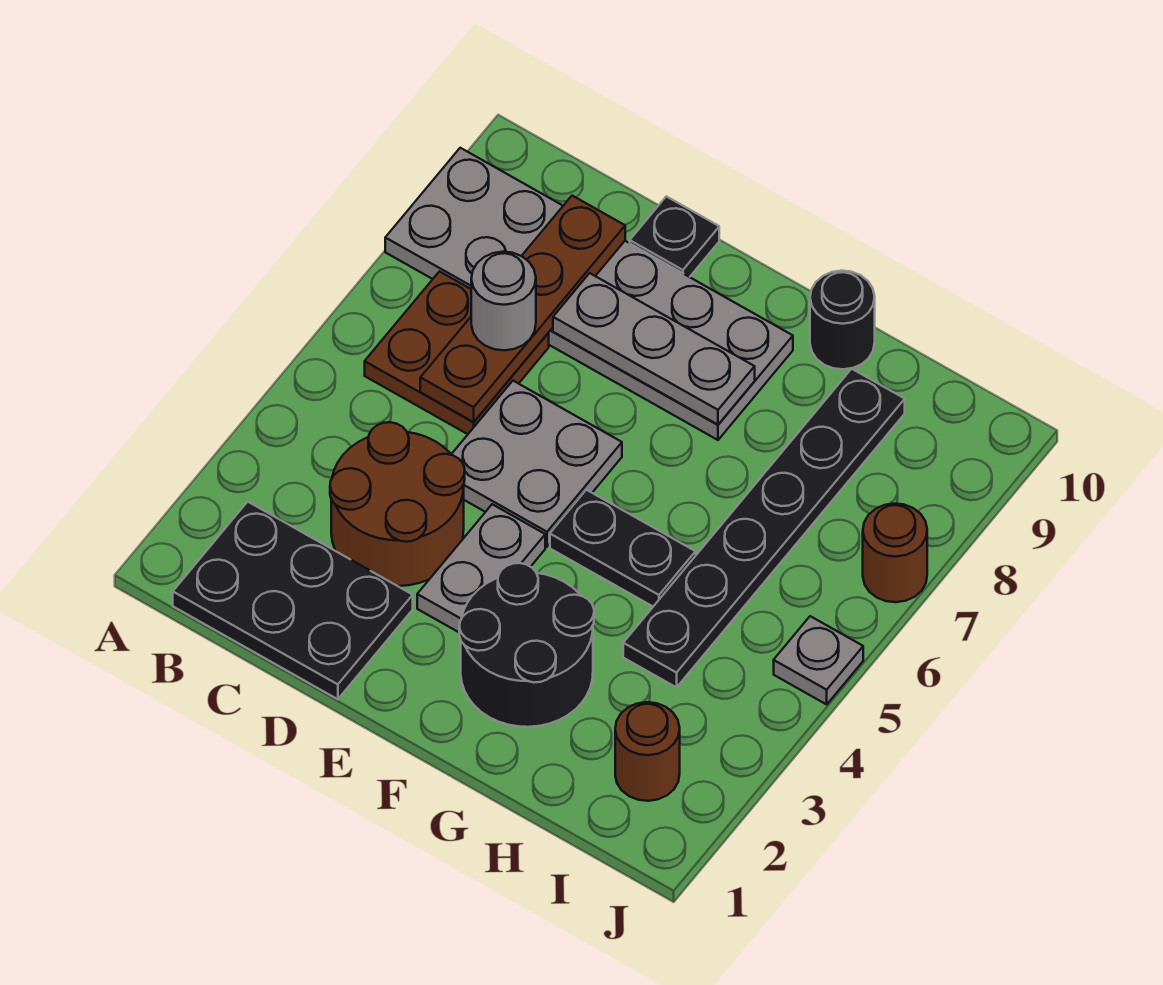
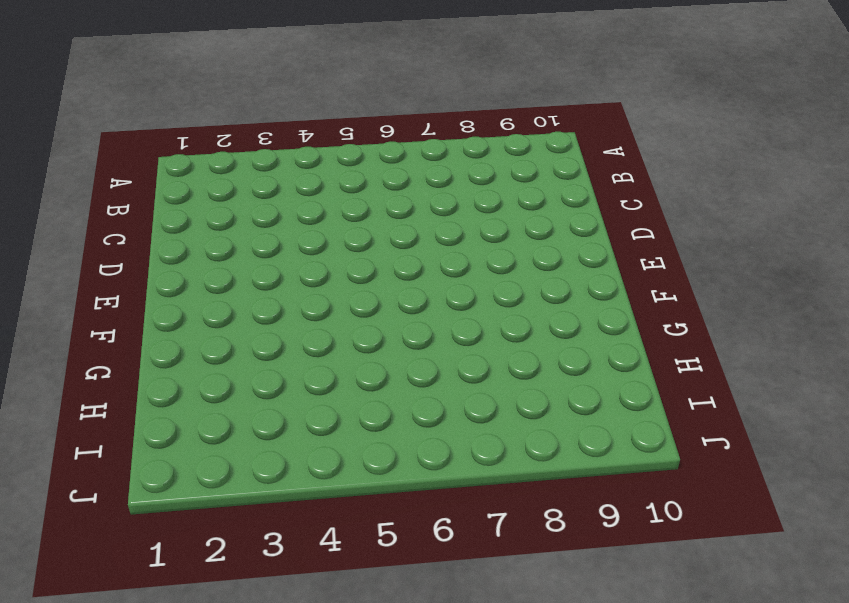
none -> grey plate A8:F9 level 1
none -> black plate B1:D2 level 1
none -> brown plate B6:C7 level 1

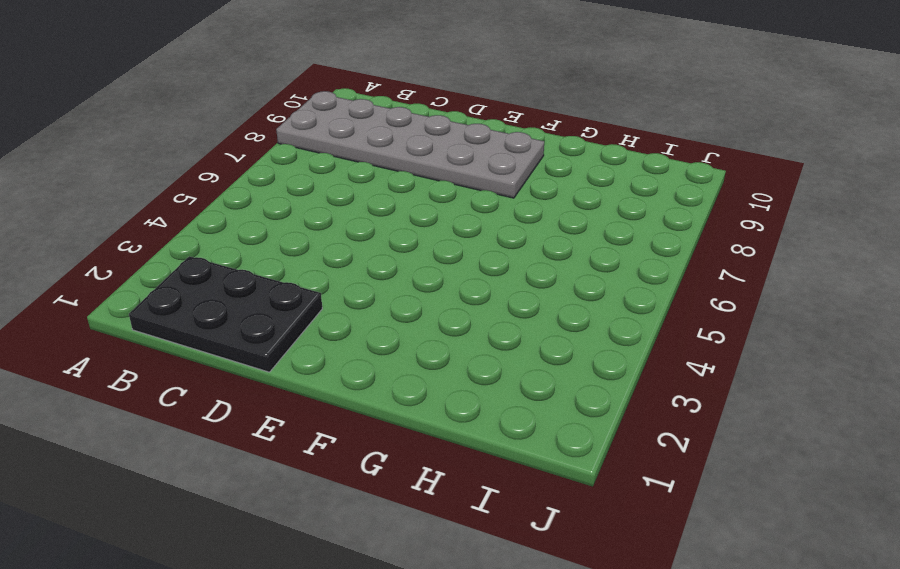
none -> brown plate B6:C7 level 1
none -> brown round brick C3:D4 level 1
none -> grey plate D5:E6 level 1

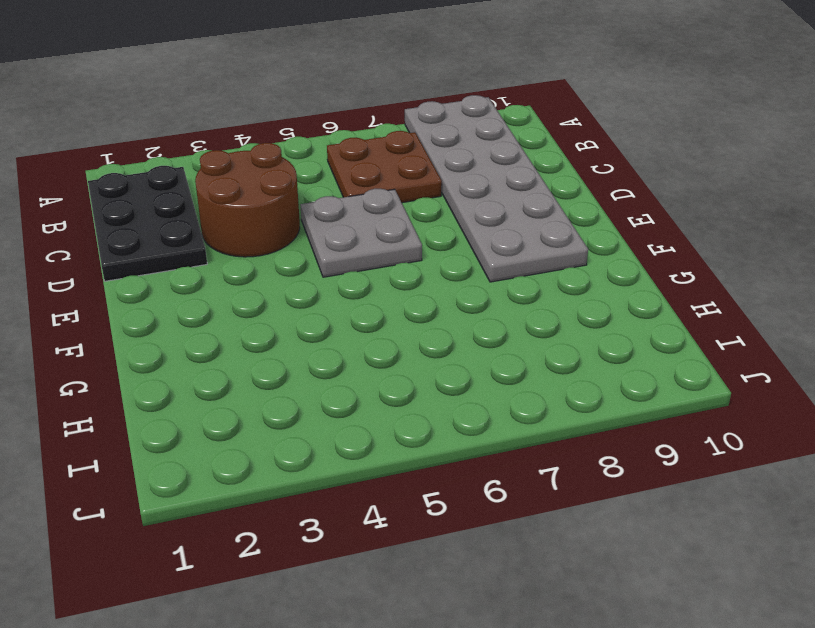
none -> black plate D10 level 1
none -> grey plate E3:E4 level 1
none -> black round brick F2:G3 level 1

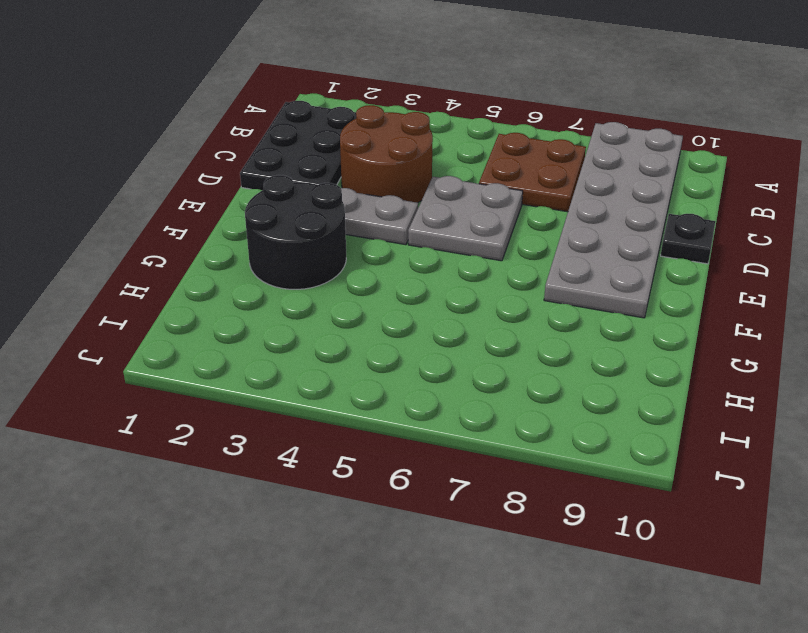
none -> black plate F5:G5 level 1
none -> black round brick G10 level 1
none -> black plate H4:H9 level 1

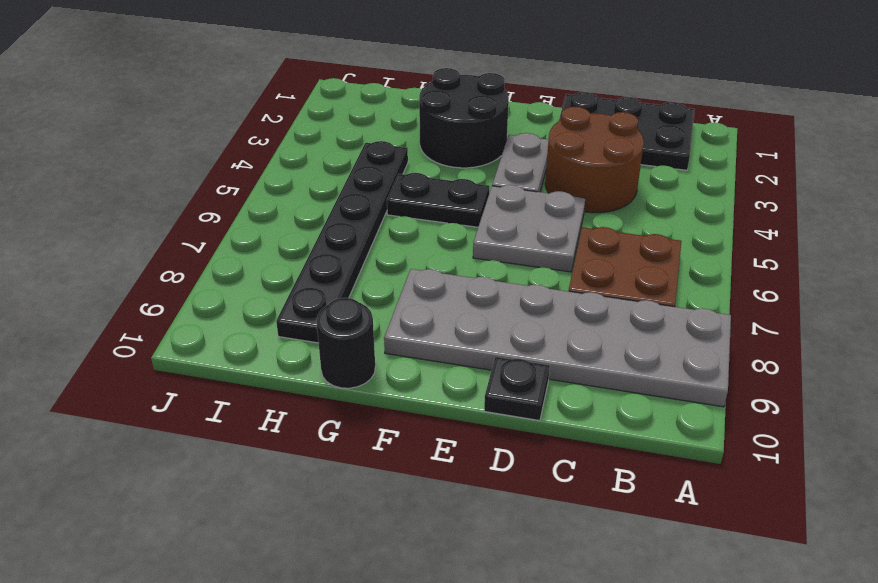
none -> brown round brick I2 level 1
none -> grey plate J5 level 1
none -> brown round brick J7 level 1

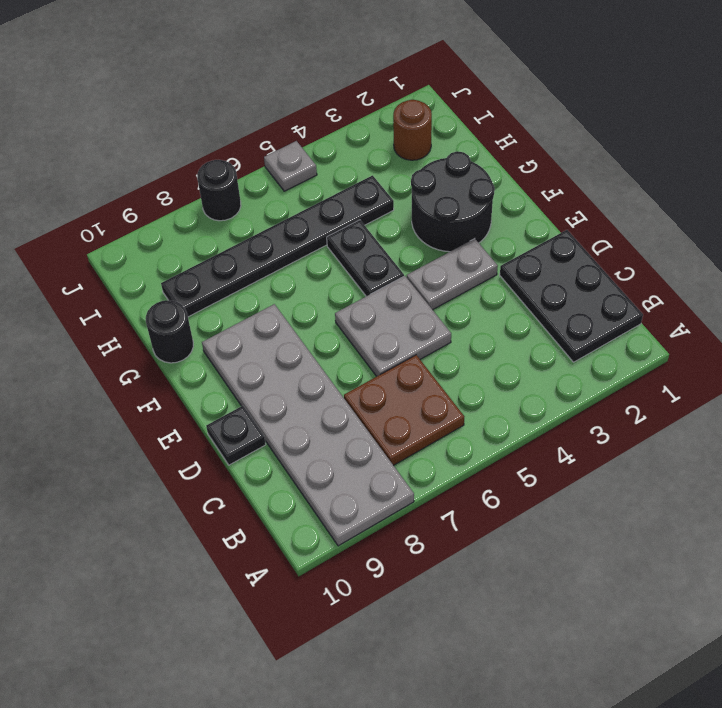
black round brick J7 level 1 -> brown round brick J7 level 1
none -> brown round brick C3:D4 level 1
none -> brown plate C6:C9 level 2
none -> grey plate D8:F8 level 2

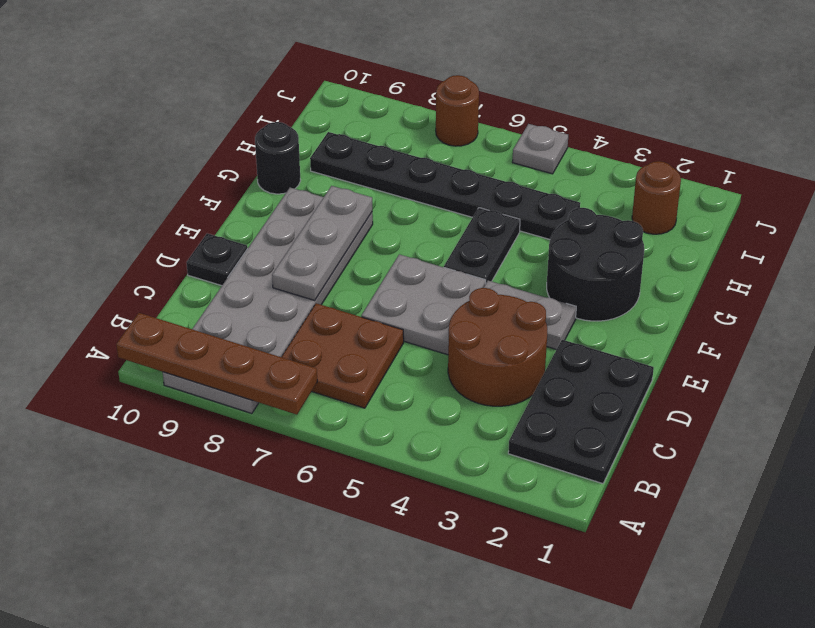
brown plate A7:A10 level 2 -> brown plate C6:C9 level 2
none -> grey round brick C7 level 3

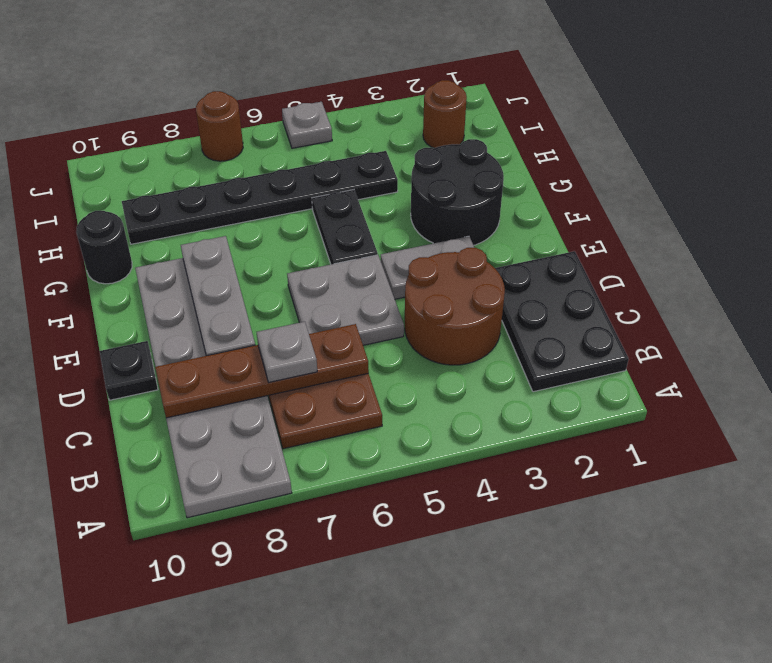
grey plate C7 level 3 -> grey round brick C7 level 3

